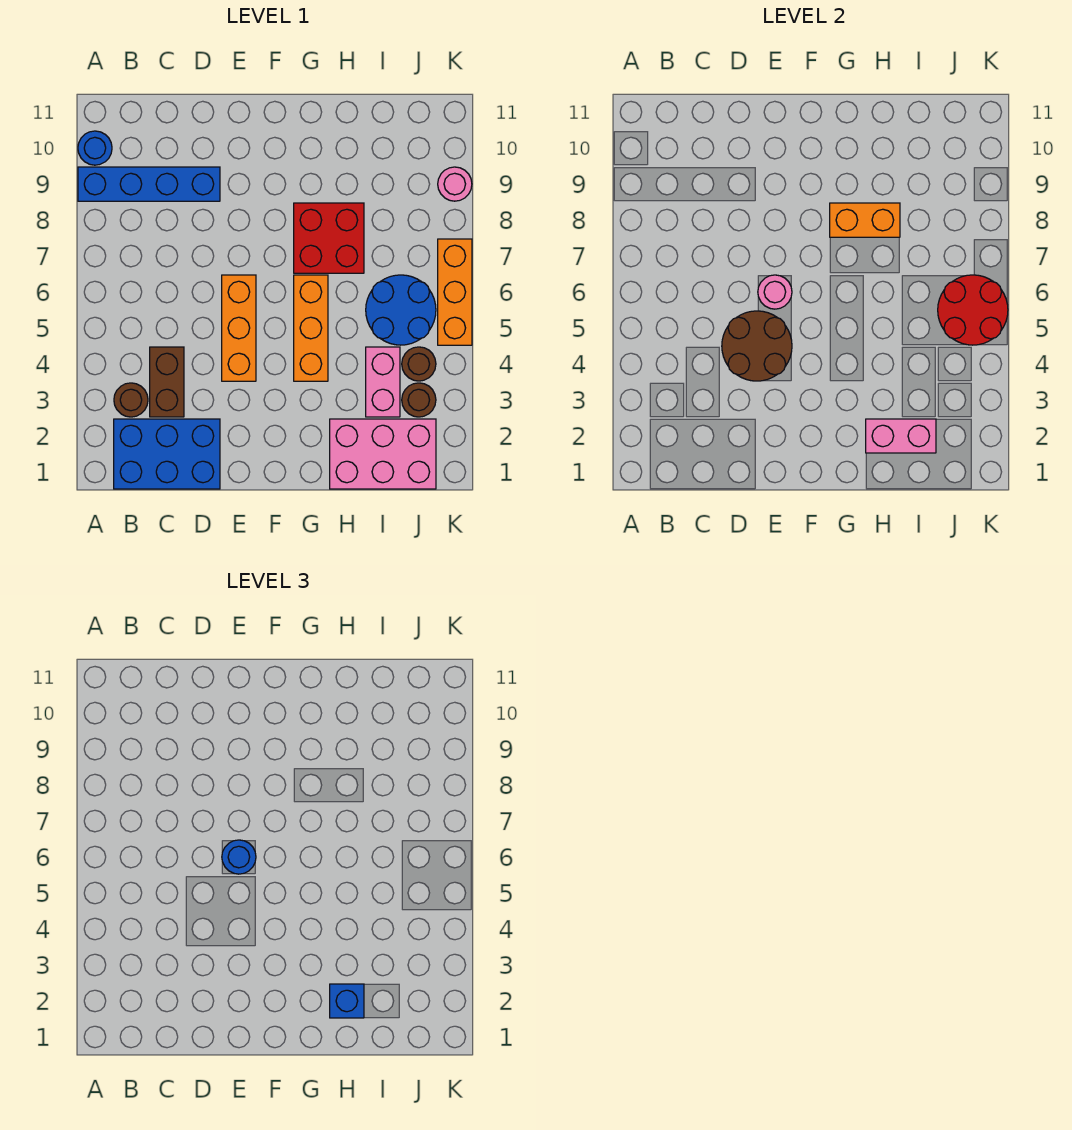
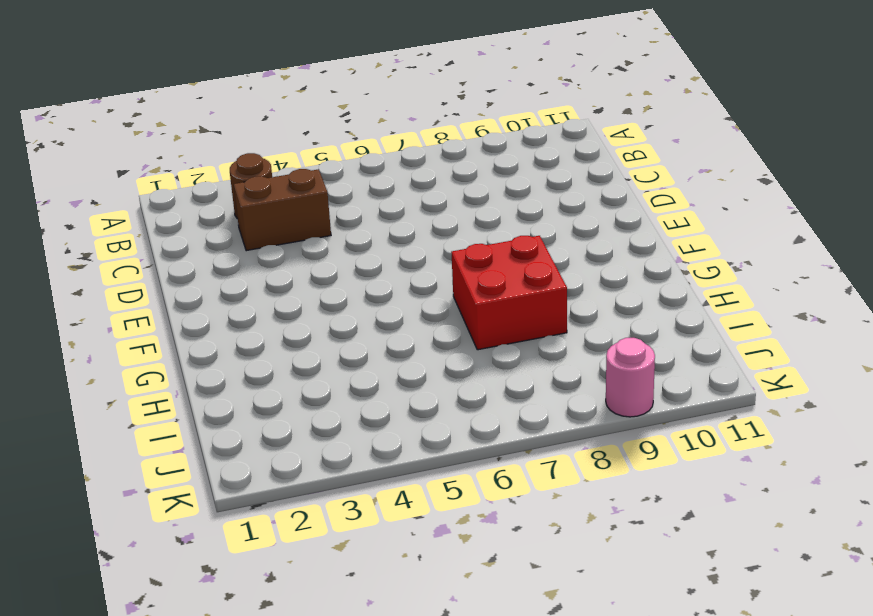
none -> blue brick A9:D9 level 1
none -> blue round brick A10 level 1
none -> blue brick B1:D2 level 1

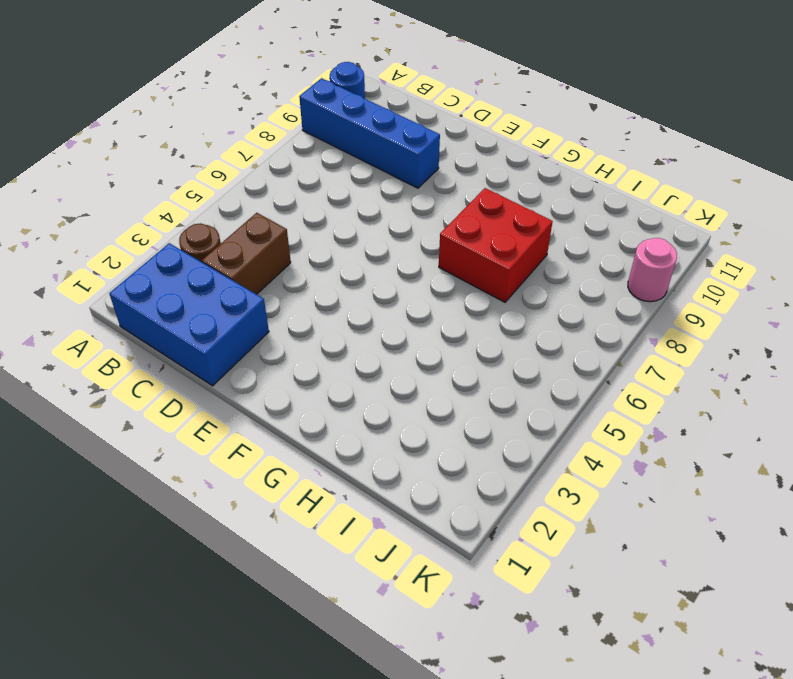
none -> orange brick E4:E6 level 1
none -> orange brick G4:G6 level 1
none -> pink brick H1:J2 level 1

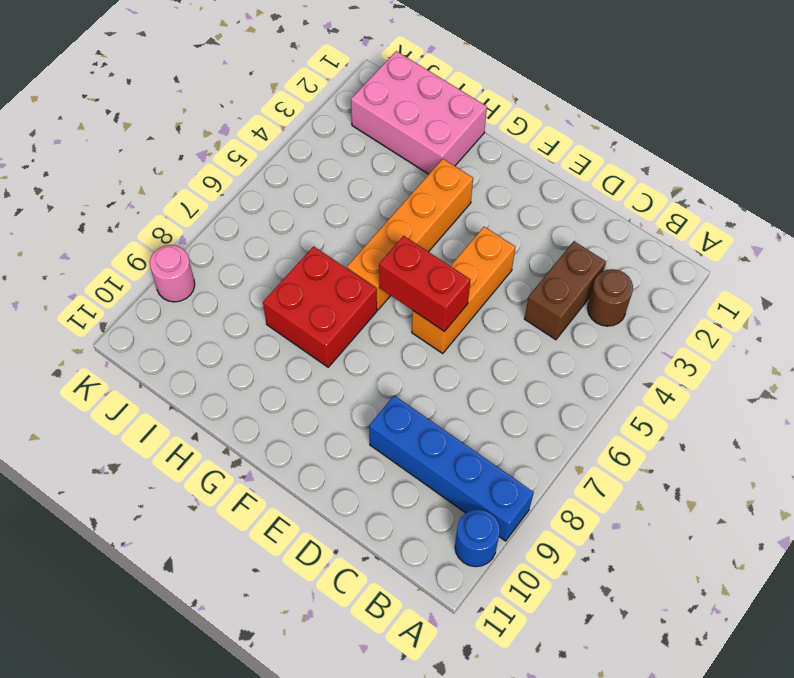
red brick E6:F6 level 2 -> pink round brick E6 level 2
orange brick G3:G6 level 1 -> orange brick G4:G6 level 1
none -> blue brick B1:D2 level 1
none -> pink brick I3:I4 level 1
none -> blue round brick I5:J6 level 1

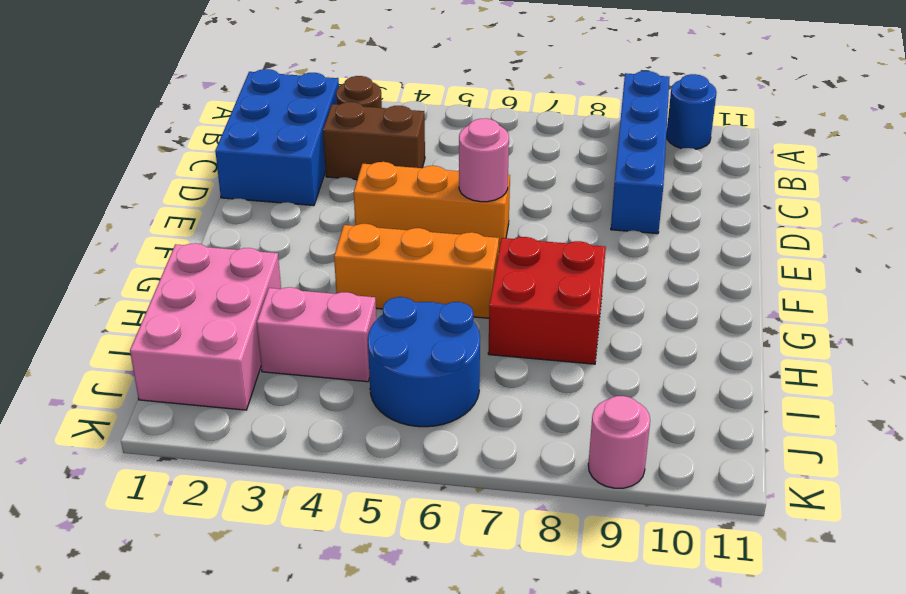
none -> brown round brick J3 level 1
none -> brown round brick J4 level 1
none -> orange brick K5:K7 level 1

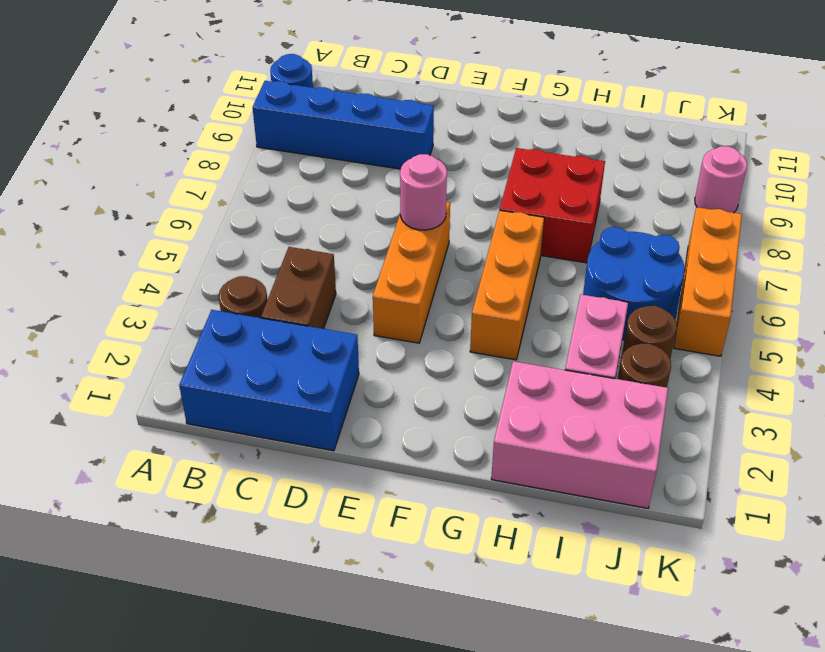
none -> brown round brick D4:E5 level 2
none -> orange brick G8:H8 level 2
none -> pink brick H2:I2 level 2

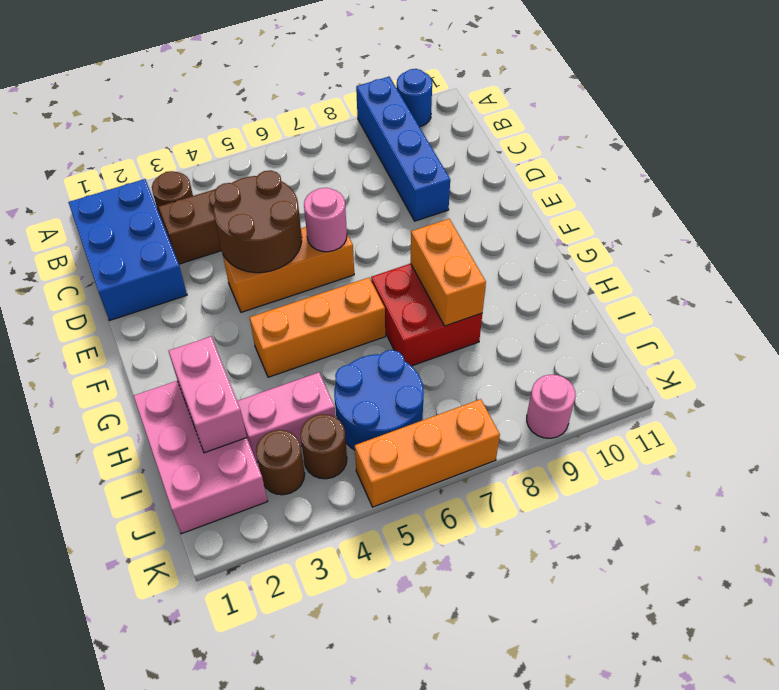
none -> red round brick J5:K6 level 2
none -> blue round brick E6 level 3
none -> blue brick H2 level 3

